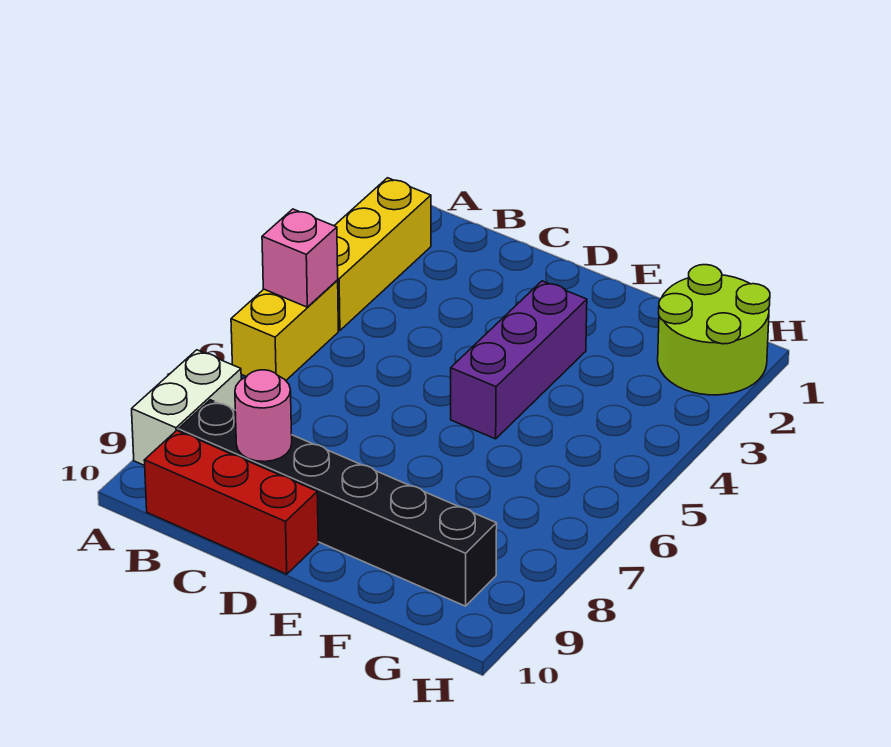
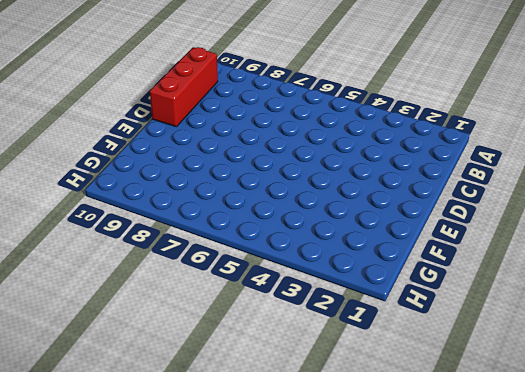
none -> yellow brick A2:A4 level 1
none -> yellow brick A5:A6 level 1

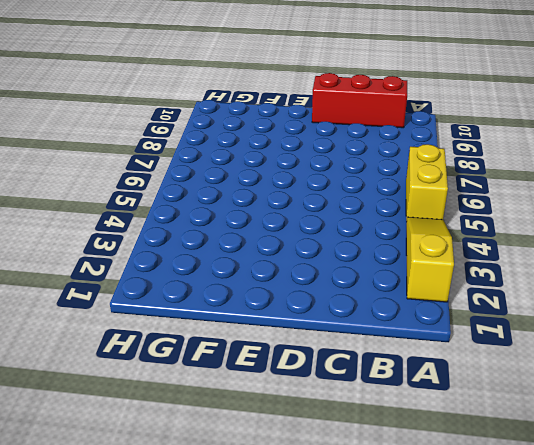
yellow slope A2:A4 level 1 top 2 -> yellow brick A2:A4 level 1
none -> white brick A8:A9 level 1
none -> black brick B9:G9 level 1

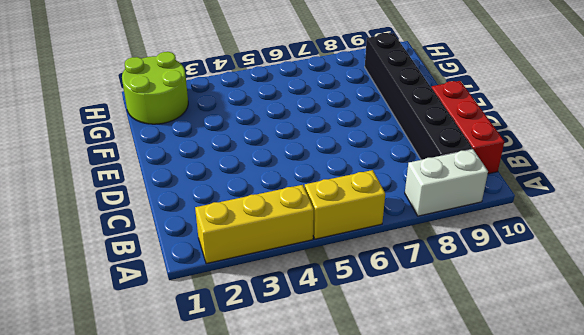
none -> purple brick E3:E5 level 1
none -> pink brick A5 level 2

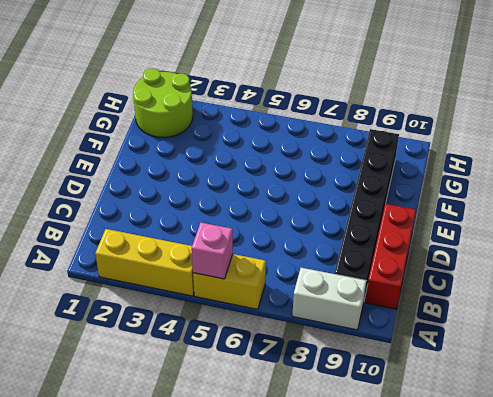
none -> purple brick E3:E5 level 1
none -> pink round brick C9 level 2

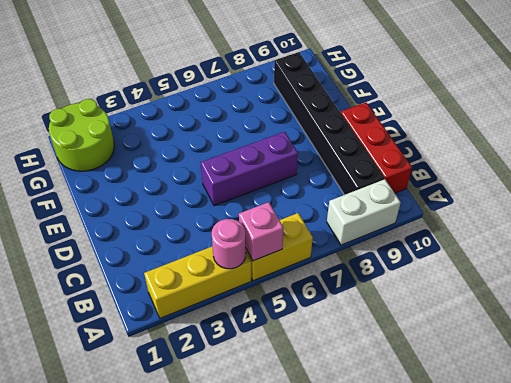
pink round brick A4 level 2 -> pink round brick C9 level 2
purple brick D5:D7 level 1 -> purple brick E3:E5 level 1

